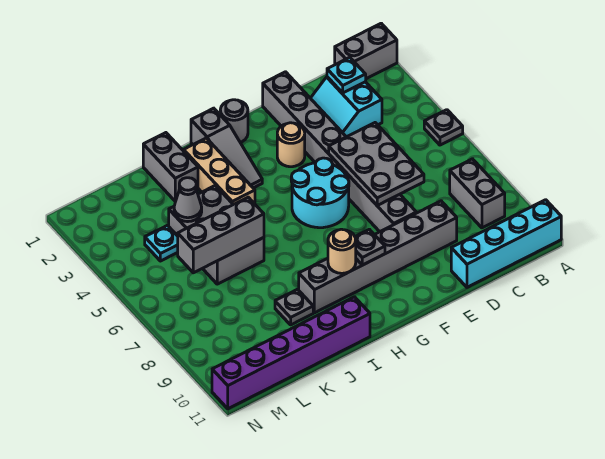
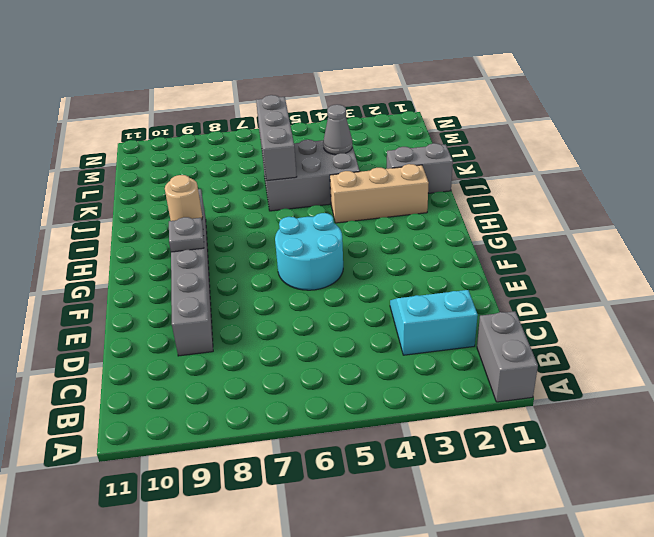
none -> grey plate A5 level 1
none -> cyan brick A11:D11 level 1
none -> grey brick B8:B9 level 1

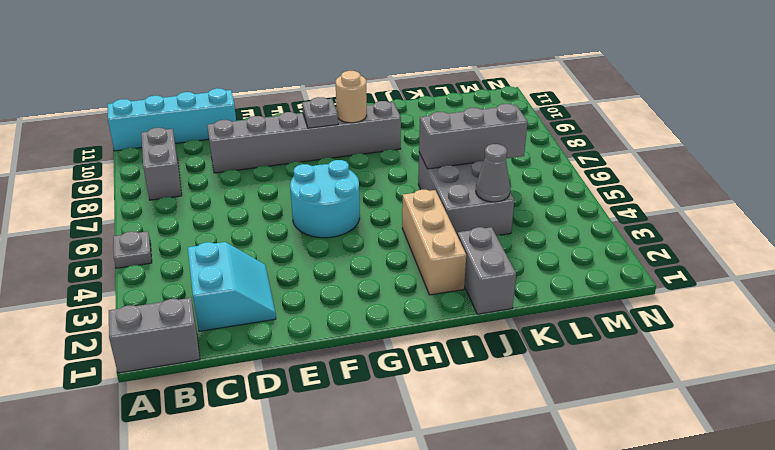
none -> grey brick E1:E8 level 1
none -> tan round brick F3 level 1
none -> grey round brick G1 level 1

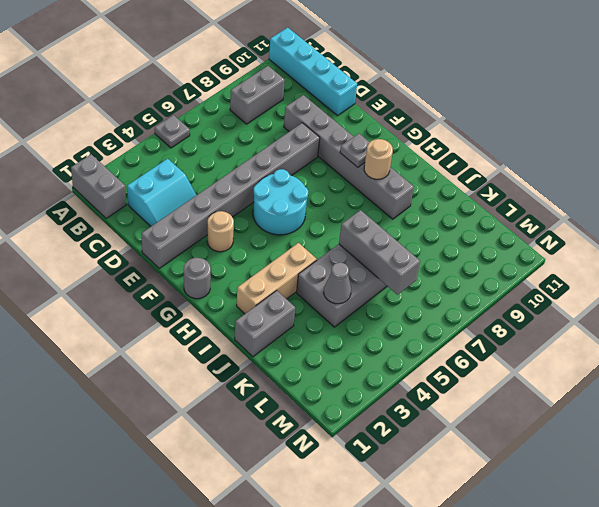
none -> grey slope H1:H3 level 1 top 1
none -> purple brick I11:N11 level 1
none -> grey plate J9 level 1

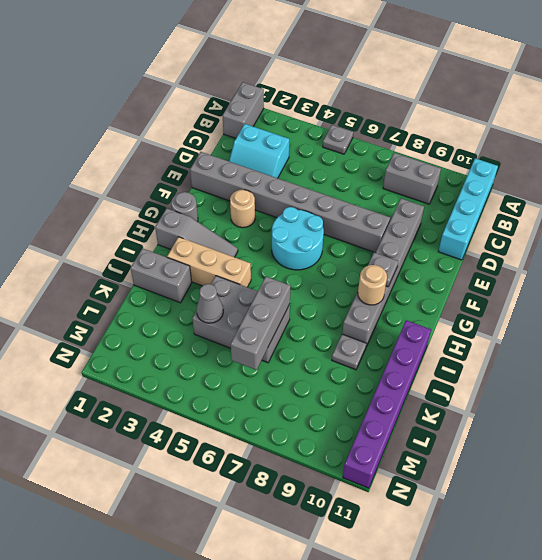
none -> cyan plate L4 level 1
none -> cyan plate C2 level 2
none -> grey plate D5:E7 level 2

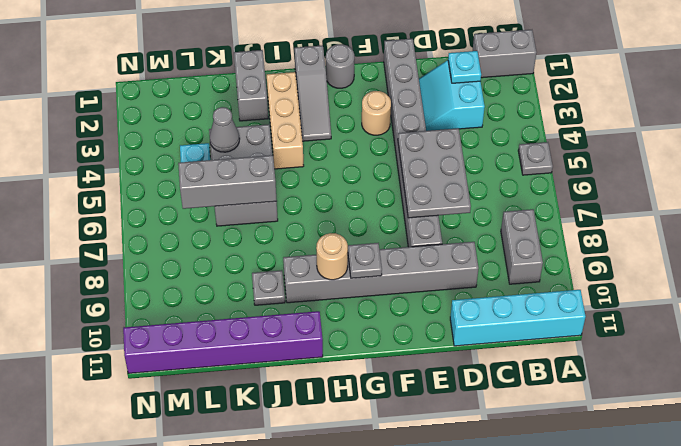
none -> cyan round brick F5:G6 level 1

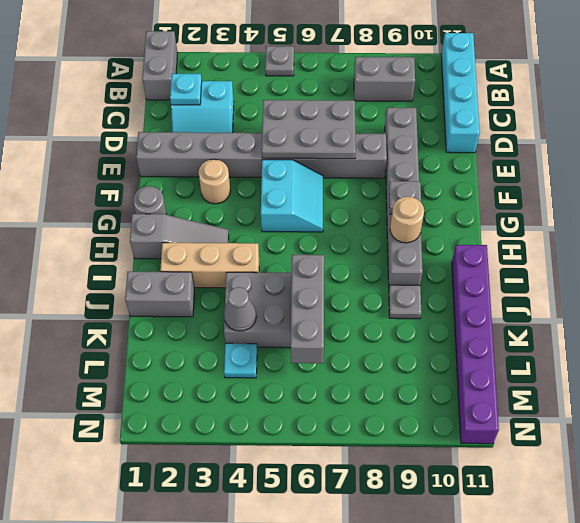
cyan slope F5:G6 level 1 top 5 -> cyan round brick F5:G6 level 1

